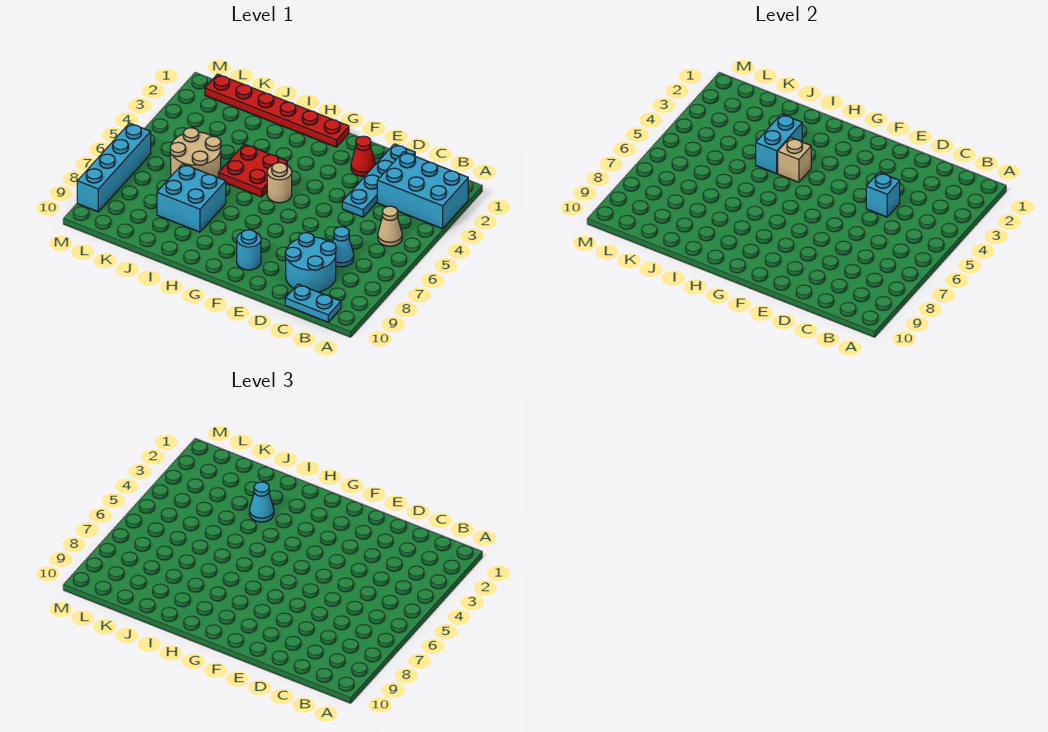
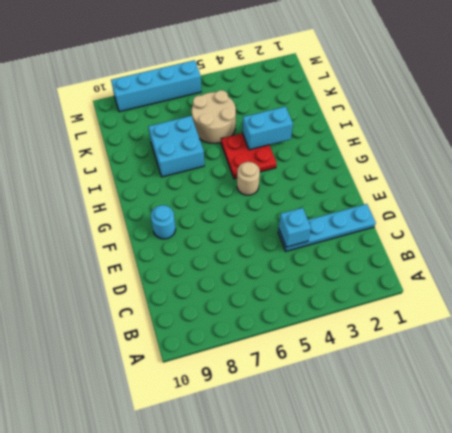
none -> cyan brick A2:C3 level 1
none -> tan cone B5 level 1
none -> cyan plate B10:C10 level 1

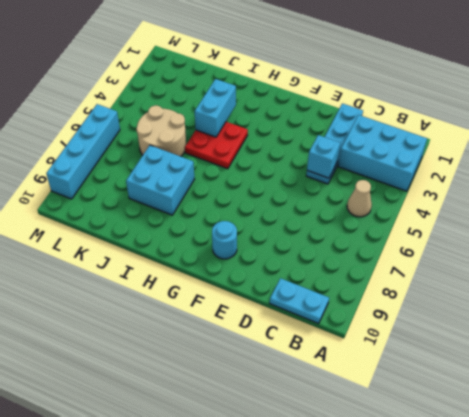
none -> cyan cone C7 level 1
none -> cyan round brick C8:D9 level 1
none -> red cone E2 level 1

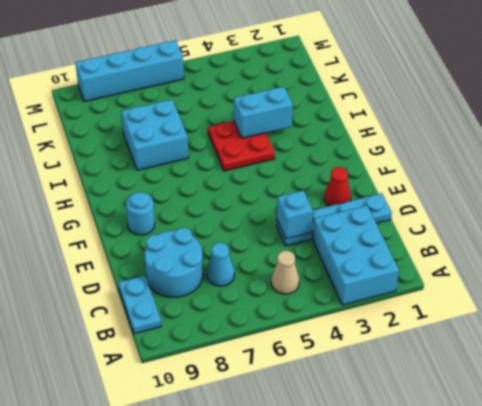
none -> red plate G1:L1 level 1
none -> tan round brick G5 level 1
none -> tan round brick J5:K6 level 1

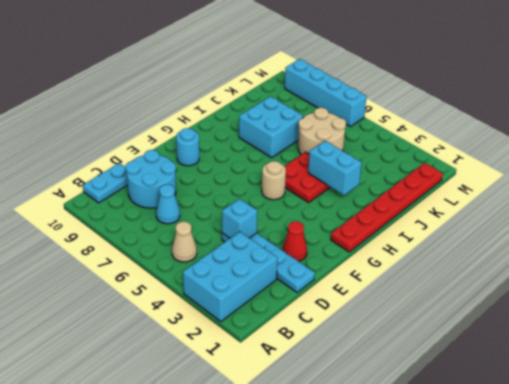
none -> tan brick H4 level 2
none -> cyan cone I3 level 3

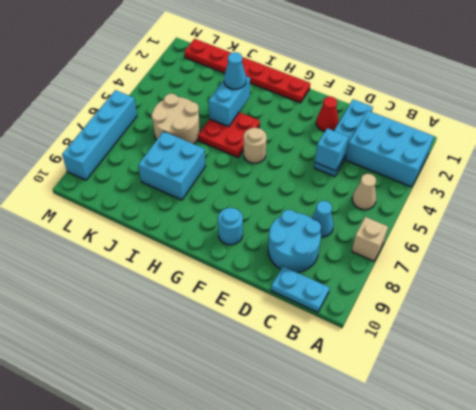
tan brick A7 level 1 -> tan brick H4 level 2

